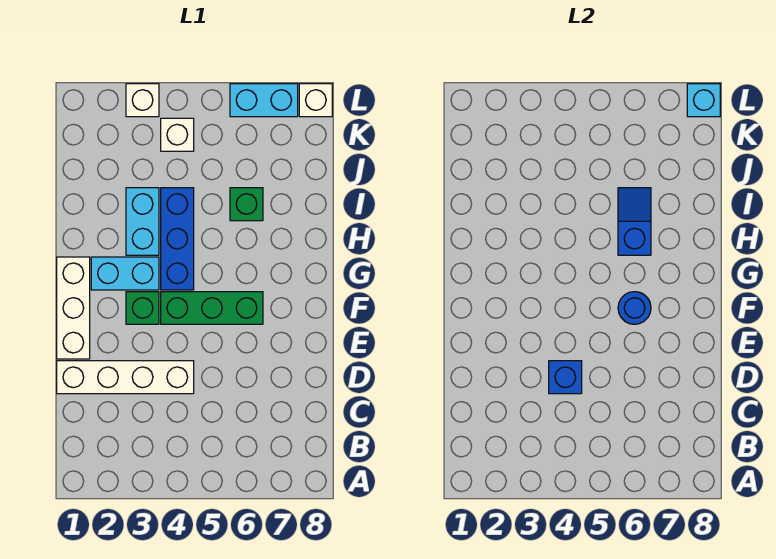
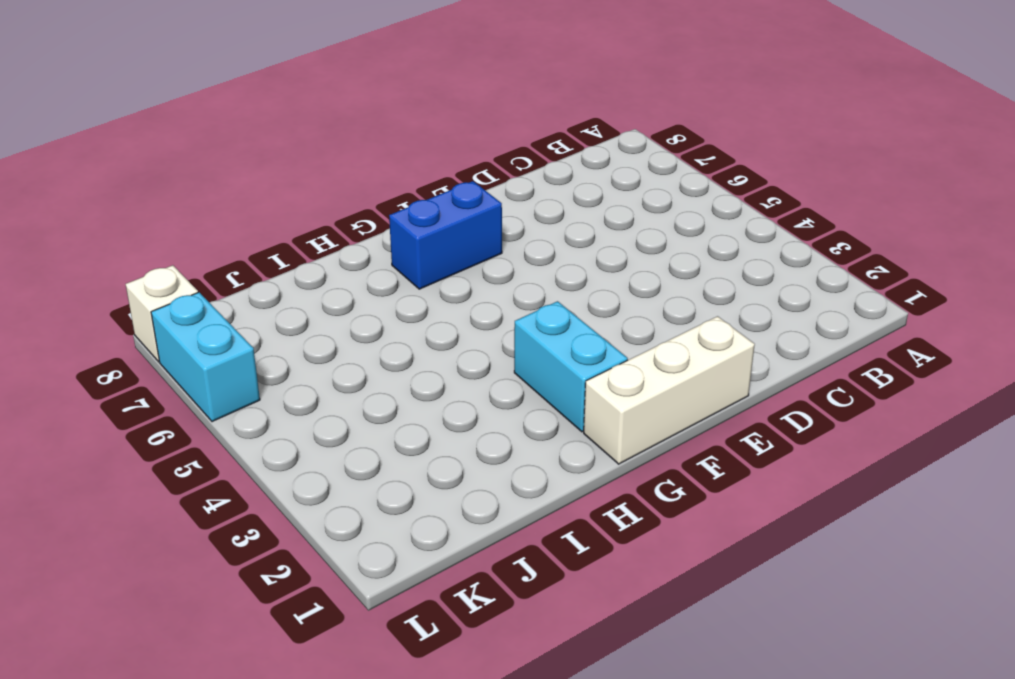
blue brick F7:G7 level 1 -> none
none -> white brick D1:D4 level 1
none -> green brick F3 level 1
none -> green brick F4:F6 level 1

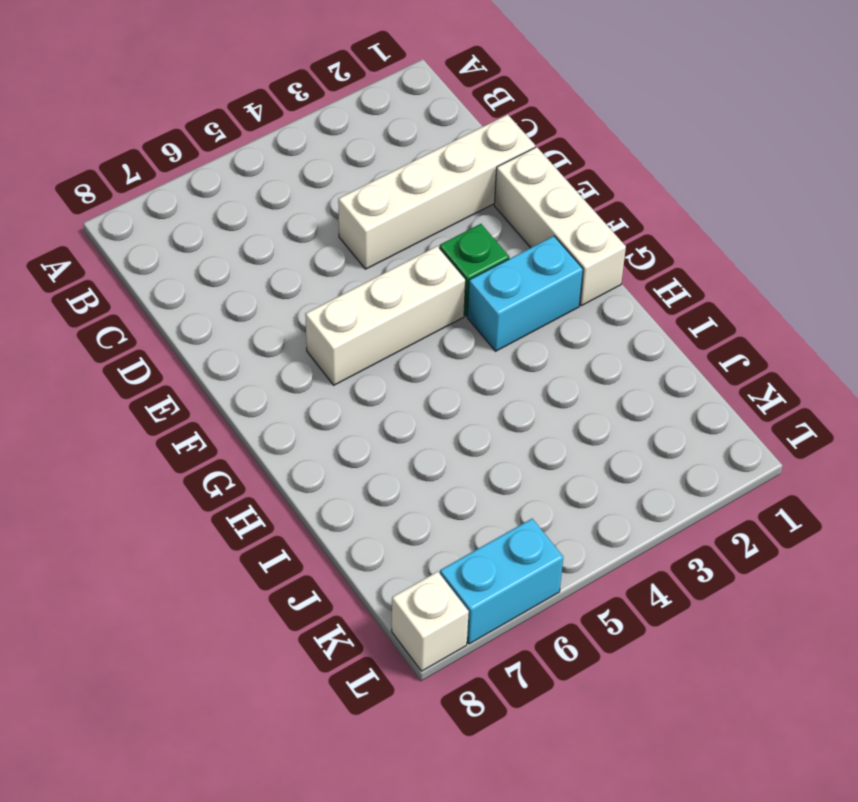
white brick F4:F6 level 1 -> green brick F4:F6 level 1
none -> blue brick G4:I4 level 1
none -> cyan brick H3:I3 level 1
none -> green brick I6 level 1

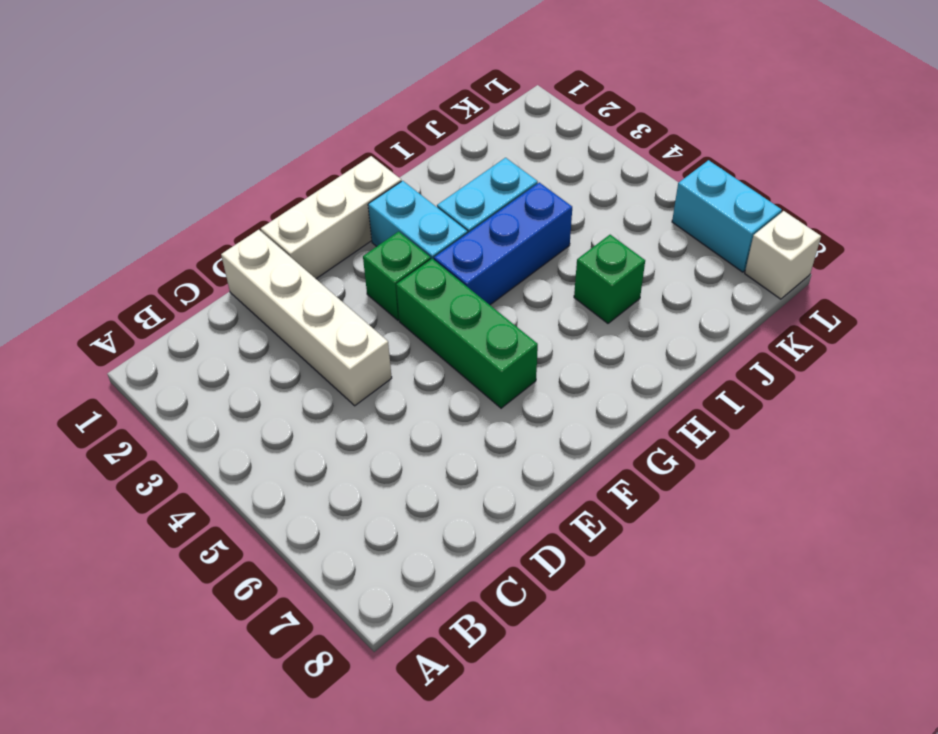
none -> white brick K4 level 1
none -> white brick L3 level 1
none -> blue brick D4 level 2

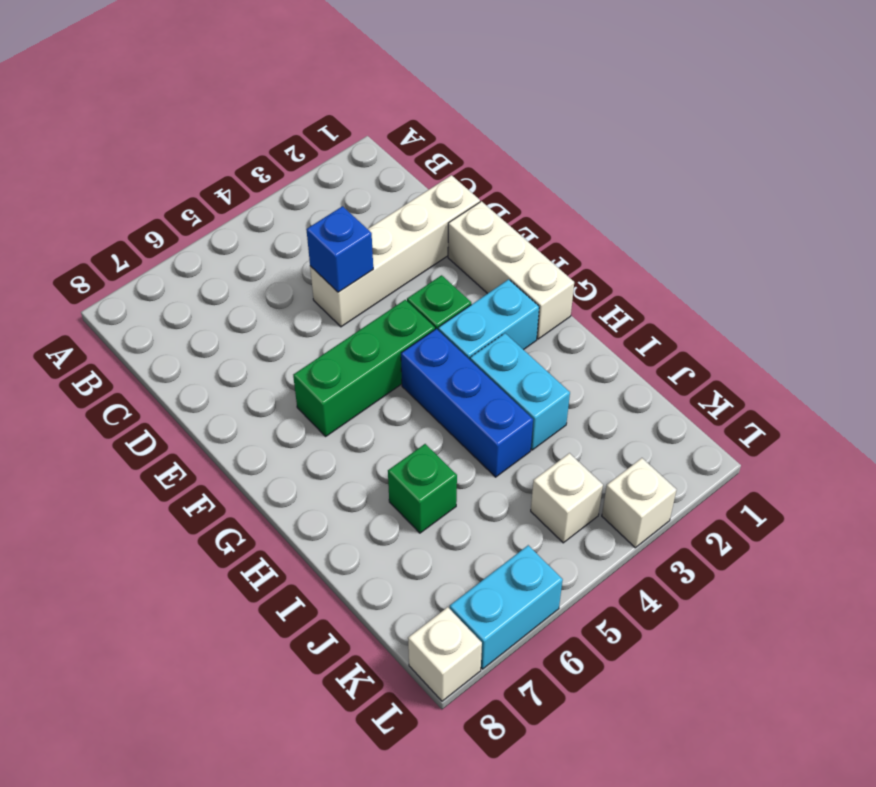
none -> blue round brick F6 level 2
none -> blue slope H6:I6 level 2 top H
none -> cyan brick L8 level 2

